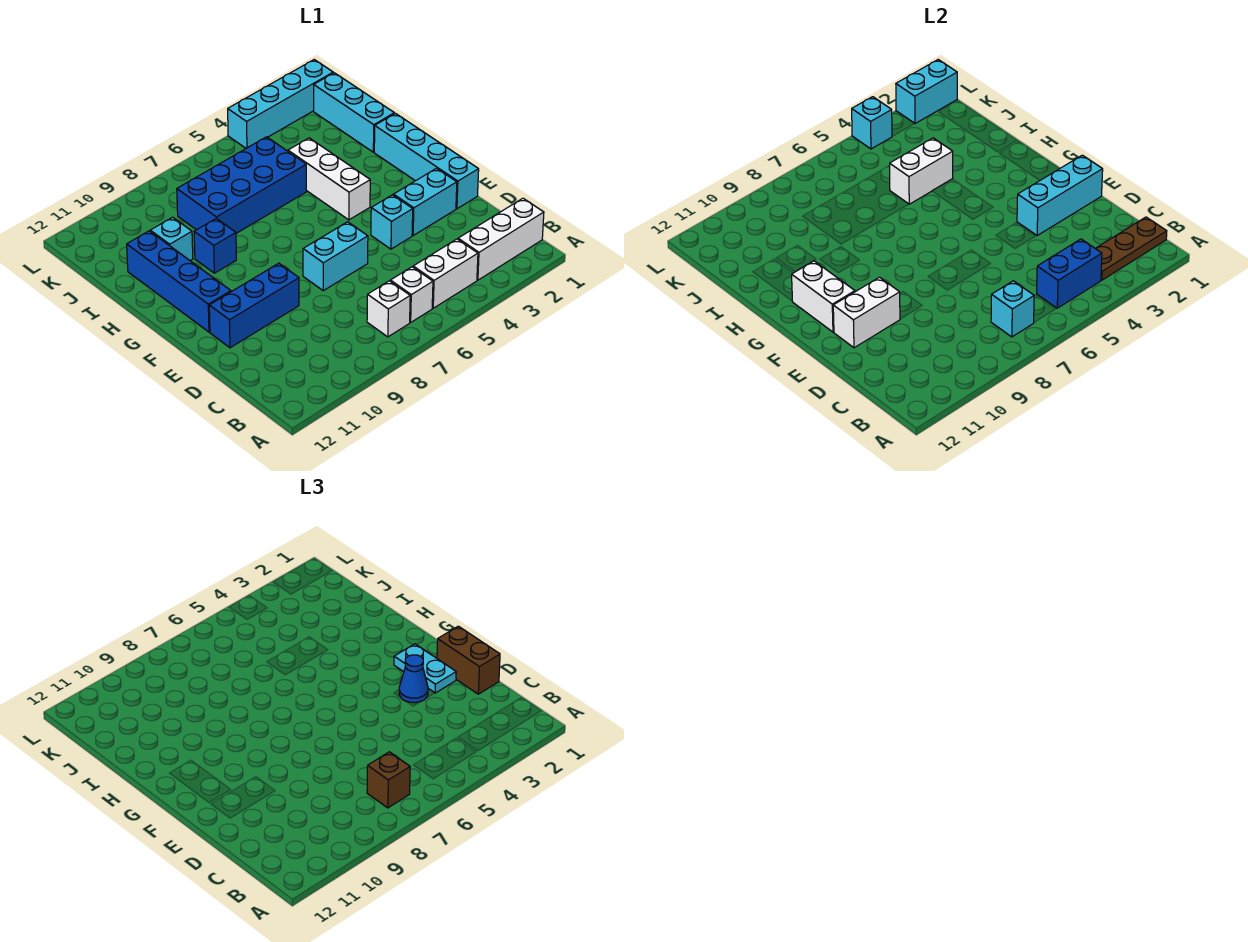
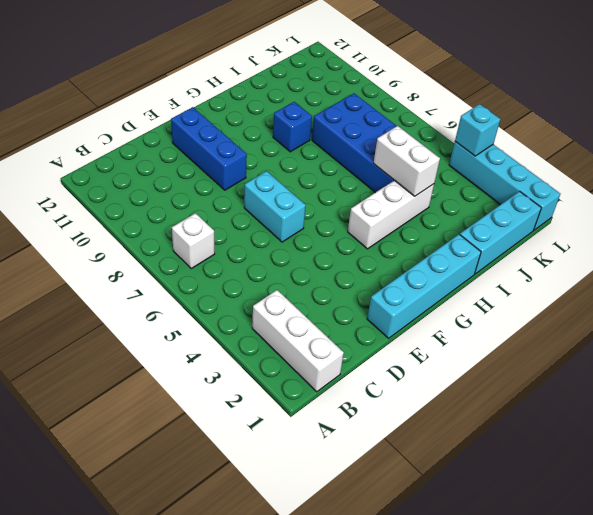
none -> white brick B4:B5 level 1
none -> white brick B6 level 1
none -> cyan brick E2:E3 level 1

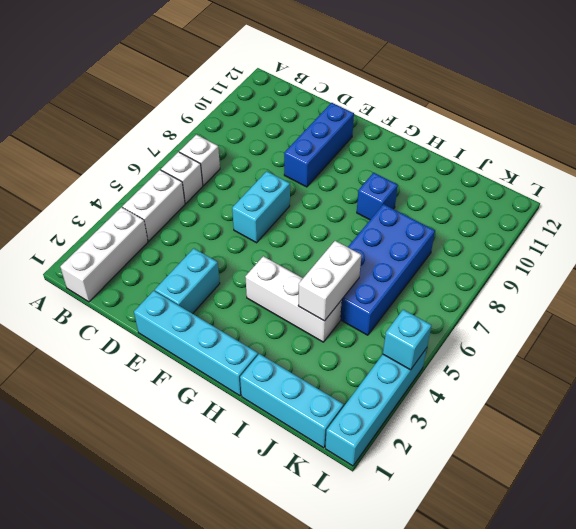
none -> cyan brick E4 level 1
none -> blue brick F11:I11 level 1
none -> cyan brick I10 level 1

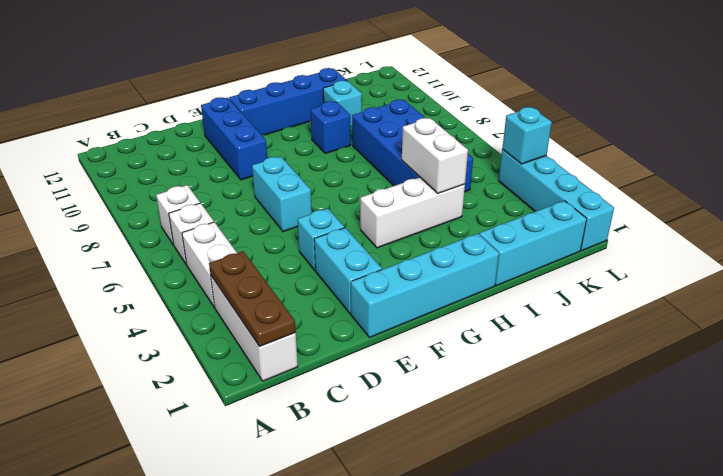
none -> blue brick B4:B5 level 2
none -> cyan brick B7 level 2
none -> cyan brick E1:E3 level 2

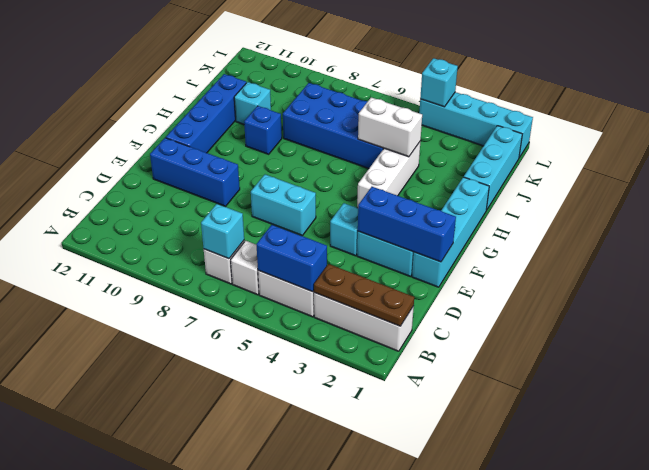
blue brick E1:E3 level 2 -> cyan brick E1:E3 level 2
none -> white brick E10:E11 level 2
none -> white brick F11:G11 level 2
none -> cyan brick L1:L2 level 2

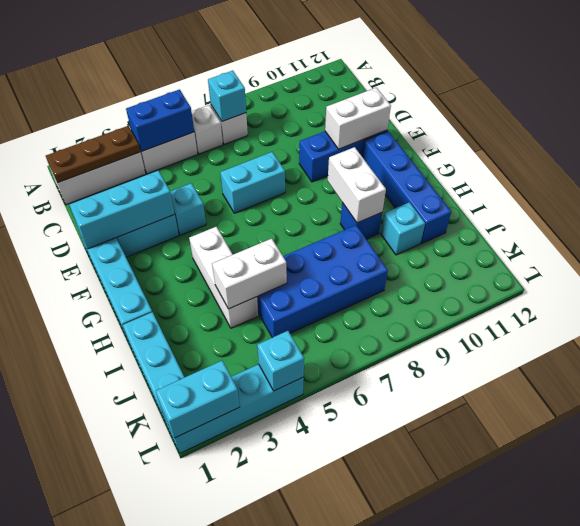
white brick G9:H9 level 2 -> white brick F11:G11 level 2
none -> brown brick B7 level 3
none -> brown brick D1:E1 level 3
none -> cyan plate E2:F2 level 3

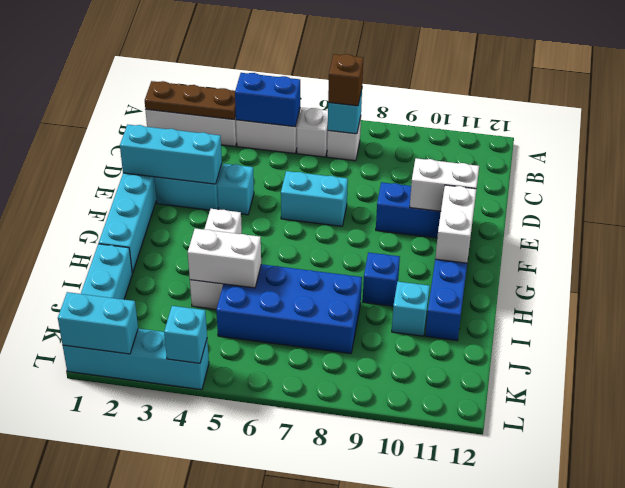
none -> brown brick D1:E1 level 3
none -> cyan plate E2:F2 level 3
none -> blue cone E3 level 3

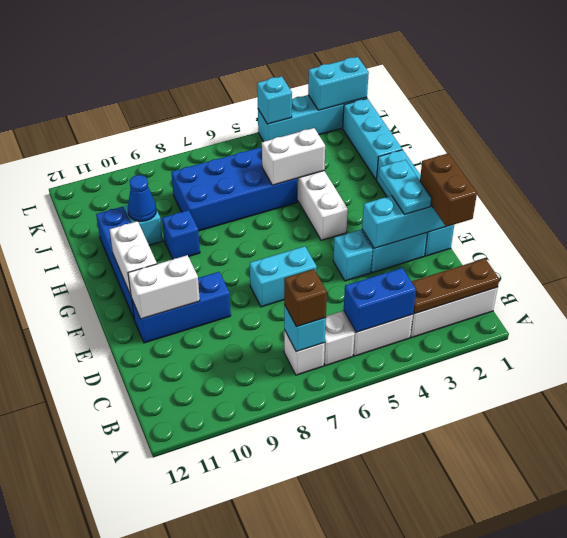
blue cone I10 level 2 -> blue cone E3 level 3

